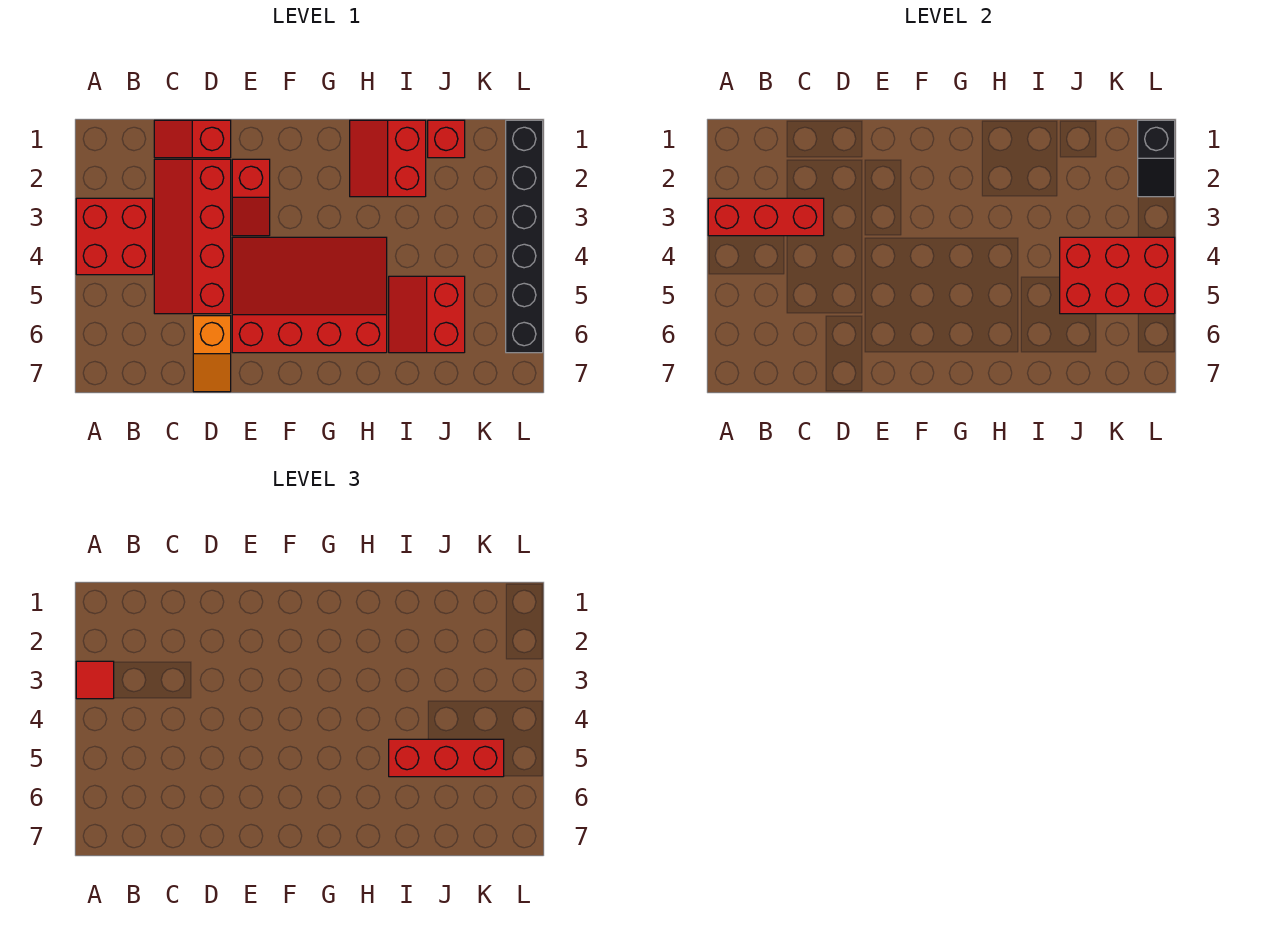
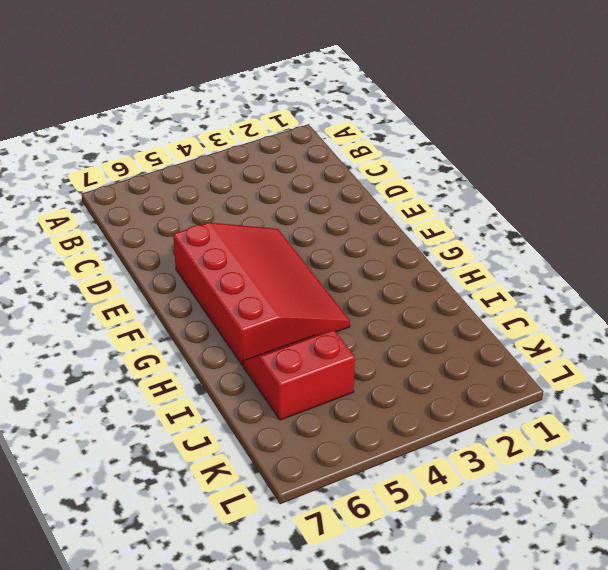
none -> red brick A3:B4 level 1
none -> red slope C1:D1 level 1 top D
none -> red slope C2:D5 level 1 top D

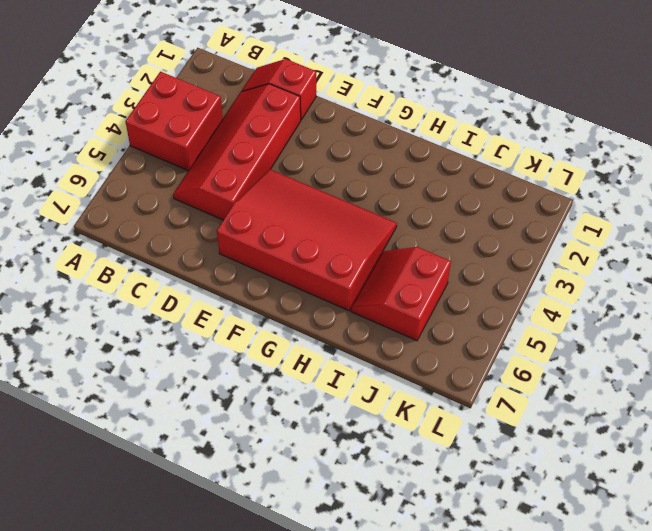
none -> orange slope D6:D7 level 1 top 6
none -> red slope E2:E3 level 1 top 2
none -> red slope H1:I2 level 1 top I

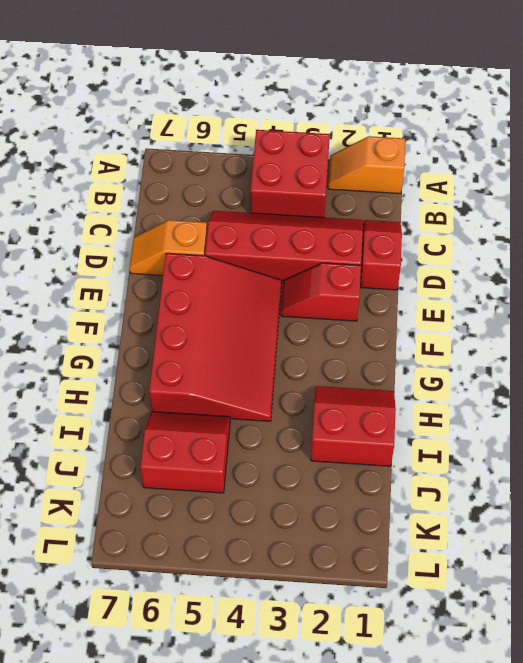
orange slope A1:A2 level 1 top 1 -> none
none -> red brick J1 level 1
none -> black brick L1:L6 level 1
none -> red brick A3:C3 level 2

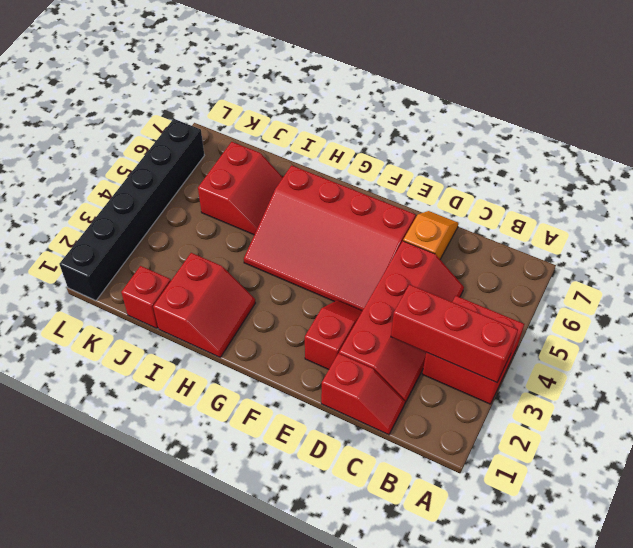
none -> red brick J4:L5 level 2
none -> black slope L1:L2 level 2 top 1
none -> red tile A3 level 3

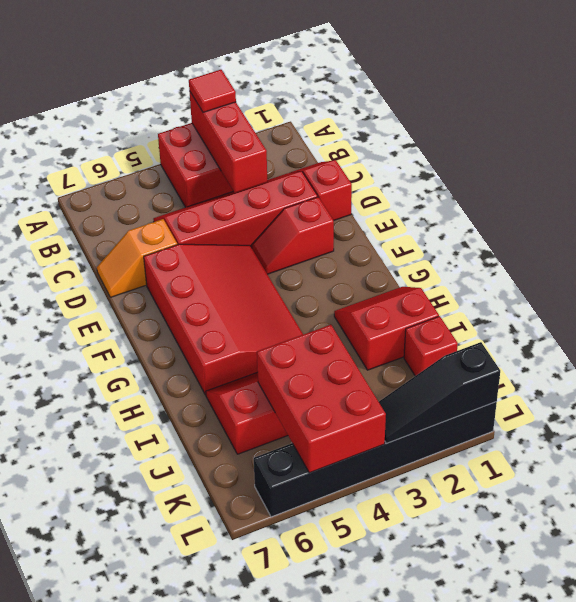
black slope L1:L3 level 2 top 1 -> black slope L1:L2 level 2 top 1
none -> red brick I5:K5 level 3

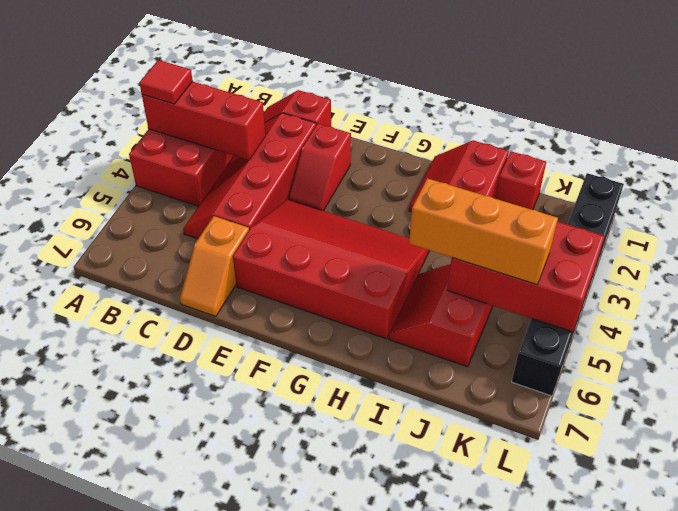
orange brick I5:K5 level 3 -> red brick I5:K5 level 3
none -> black slope L1:L2 level 2 top 1

